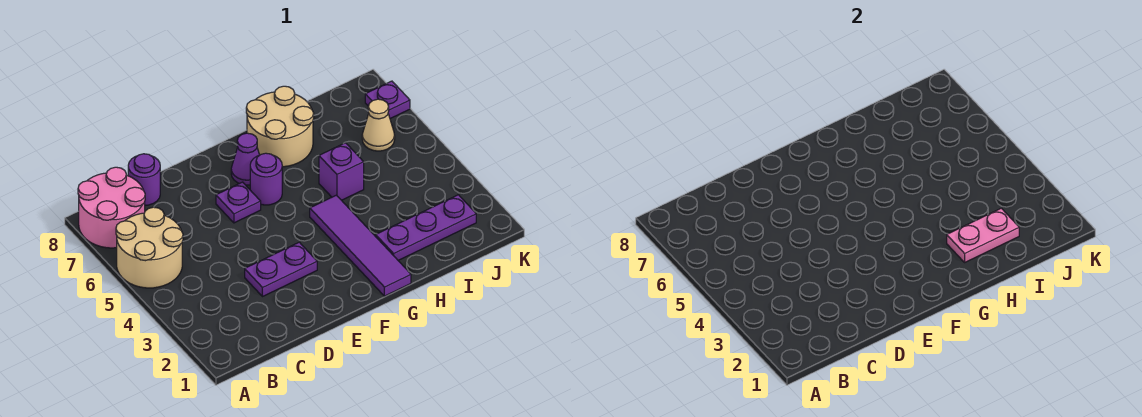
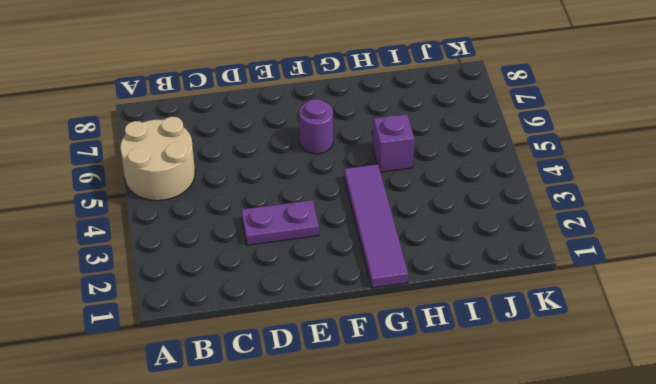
none -> pink round brick A7:B8 level 1
none -> purple round brick C8 level 1
none -> purple plate E6 level 1

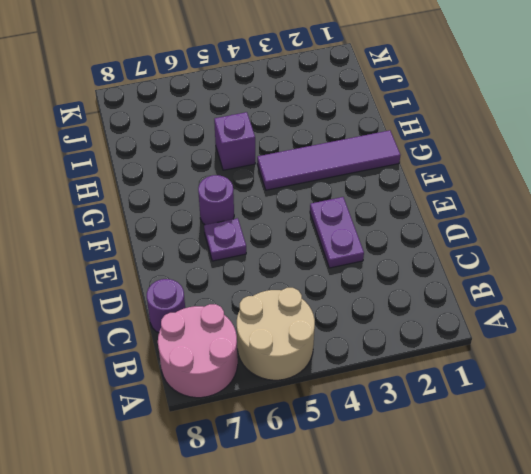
none -> purple cone F7 level 1
none -> tan round brick G7:H8 level 1
none -> purple plate H2:J2 level 1

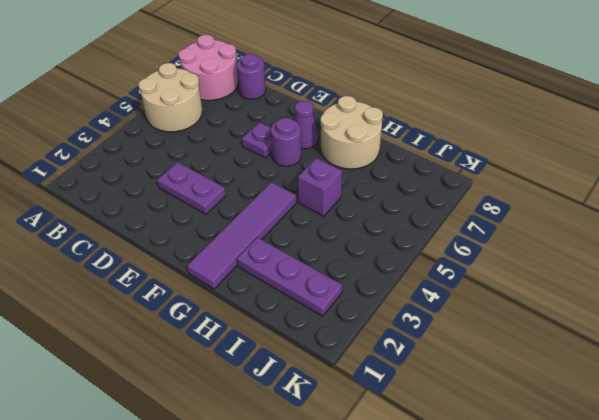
none -> tan cone J6 level 1
none -> purple plate K7 level 1
none -> pink plate H2:I2 level 2

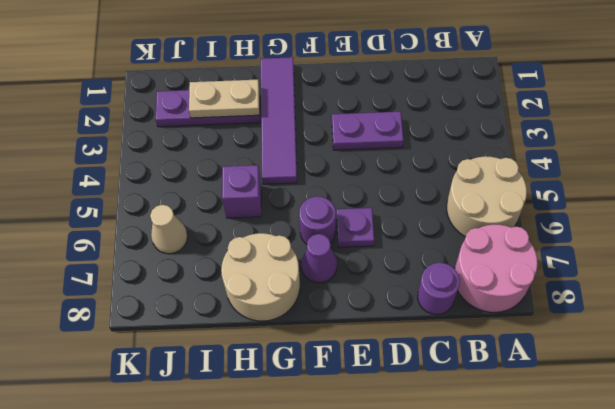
tan plate H2:I2 level 2 -> pink plate H2:I2 level 2
none -> purple plate K7 level 1

